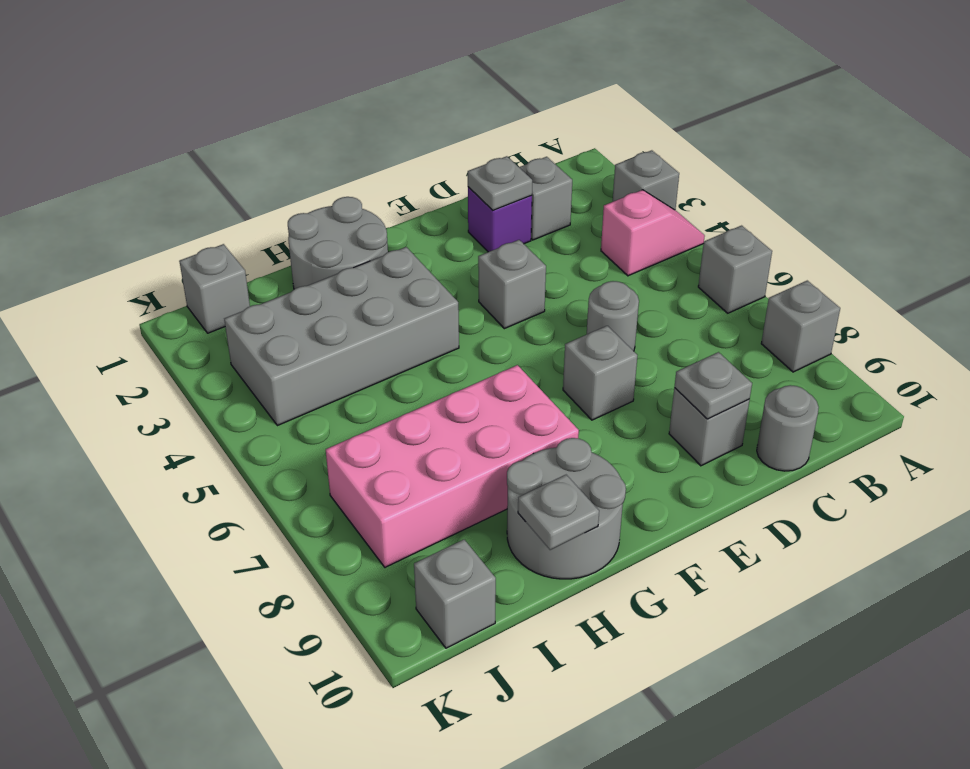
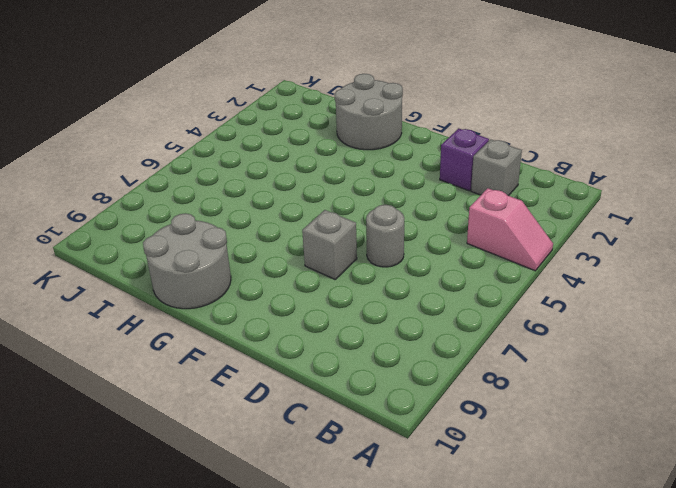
none -> grey brick A3 level 1
none -> grey brick A6 level 1
none -> grey brick A8 level 1

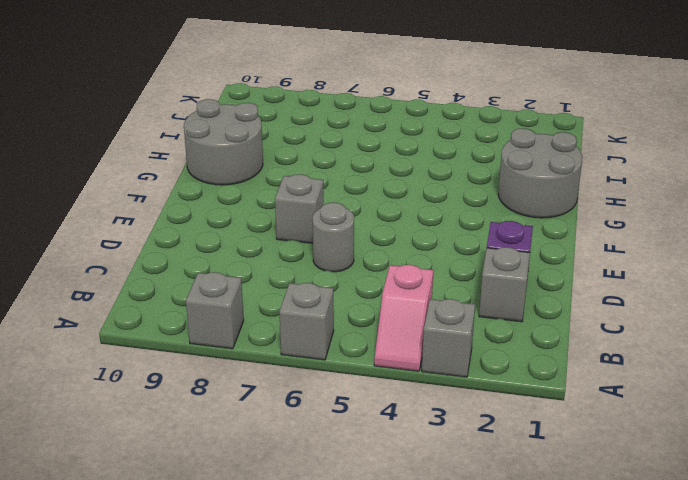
none -> grey round brick C10 level 1
none -> grey brick D9 level 1
none -> grey brick E4 level 1

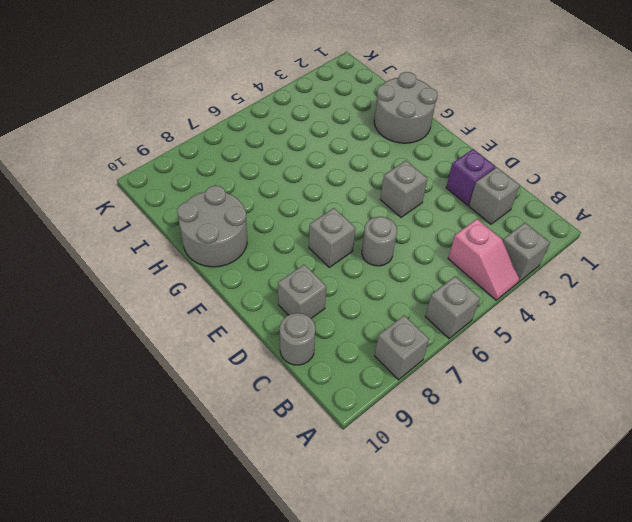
none -> grey brick G3:J4 level 1
none -> pink brick G7:J8 level 1
none -> grey brick J1 level 1

